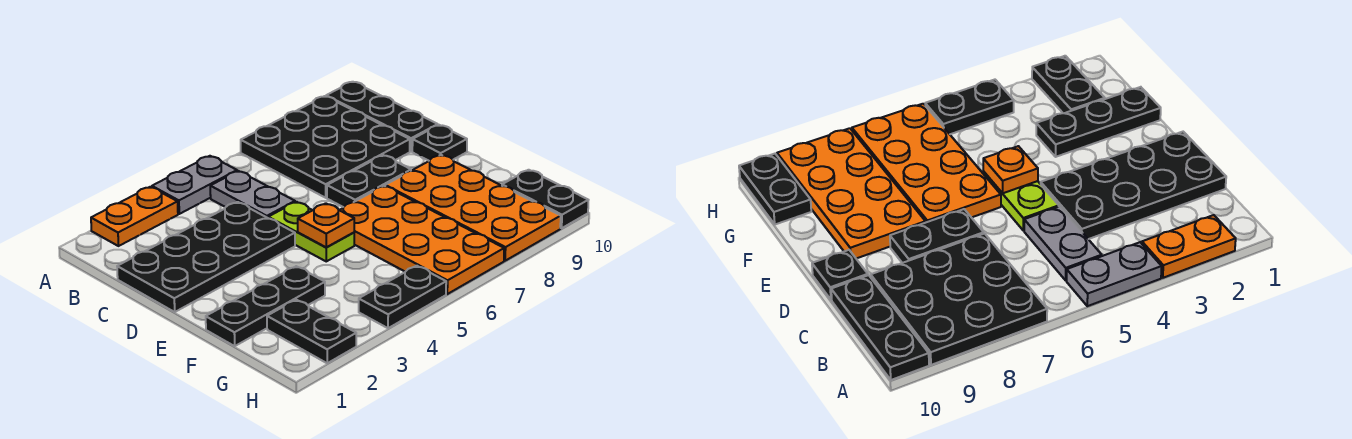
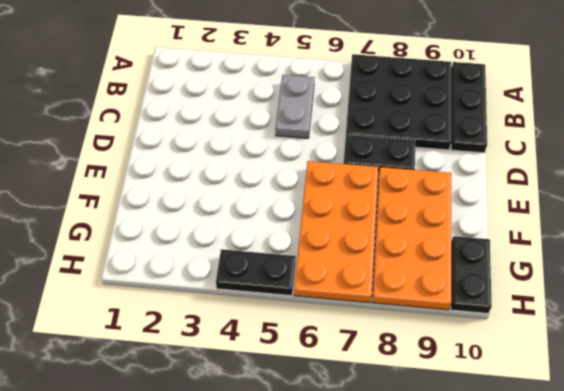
none -> orange plate A2:A3 level 1
none -> grey plate A4:A5 level 1
none -> black plate C1:D4 level 1

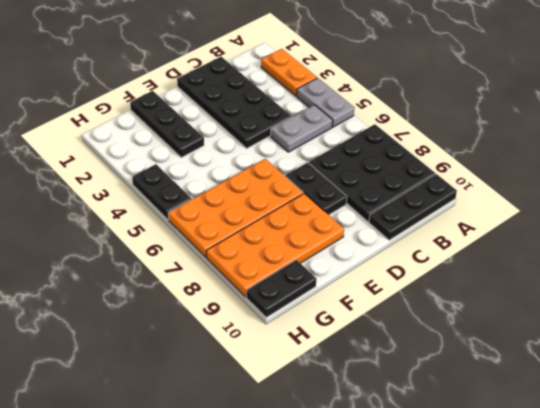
none -> lime plate D5:E5 level 1
none -> black plate D10 level 1
none -> black plate G2:H2 level 1

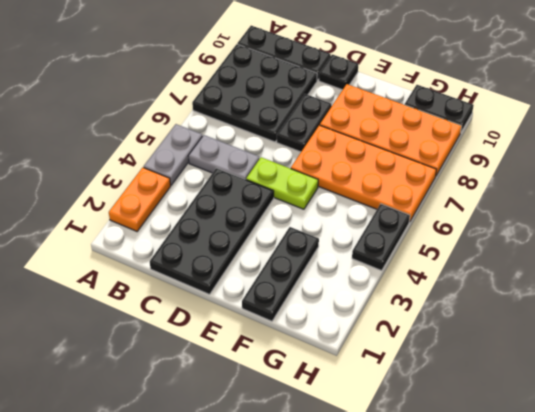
none -> black plate G2:H2 level 1
none -> orange plate E5 level 2

